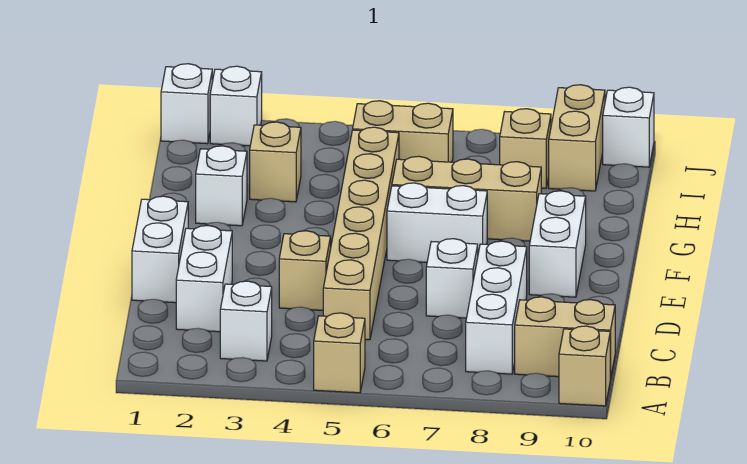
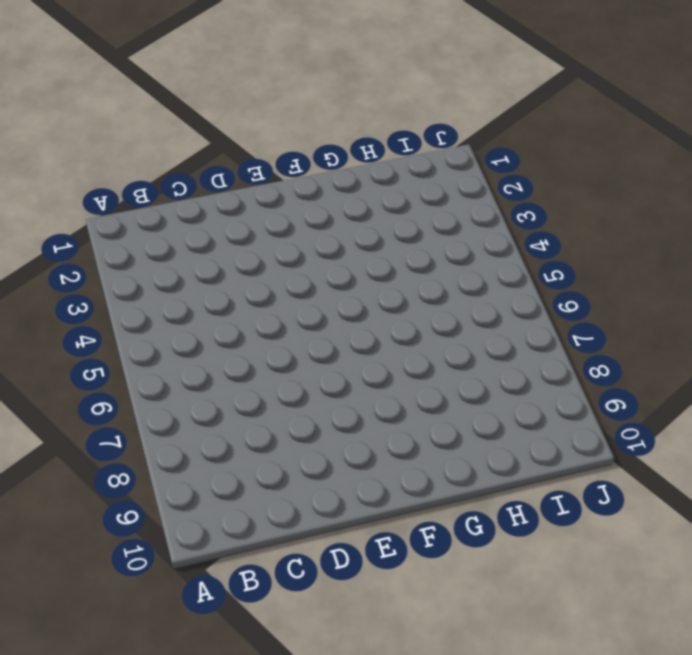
none -> tan brick A5 level 1
none -> tan brick A10 level 1
none -> white brick B3 level 1

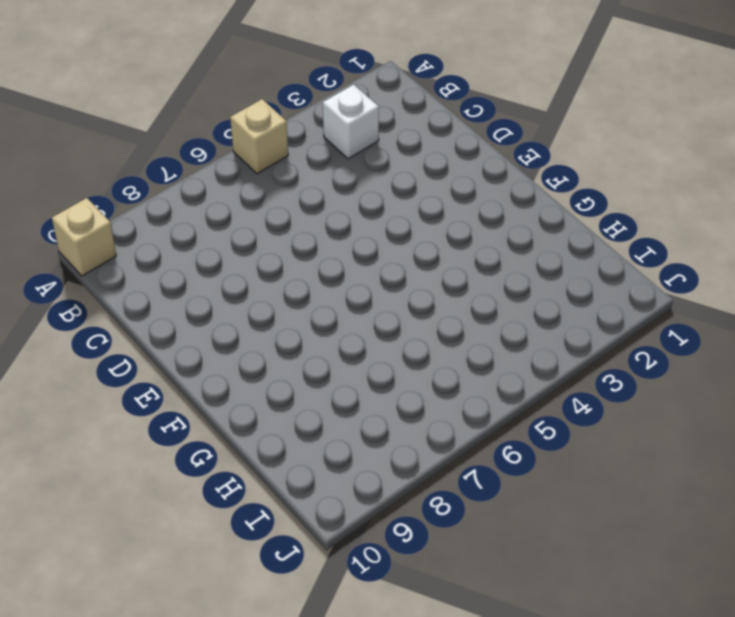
none -> white brick B8:D8 level 1
none -> tan brick B9:B10 level 1
none -> white brick C2:D2 level 1

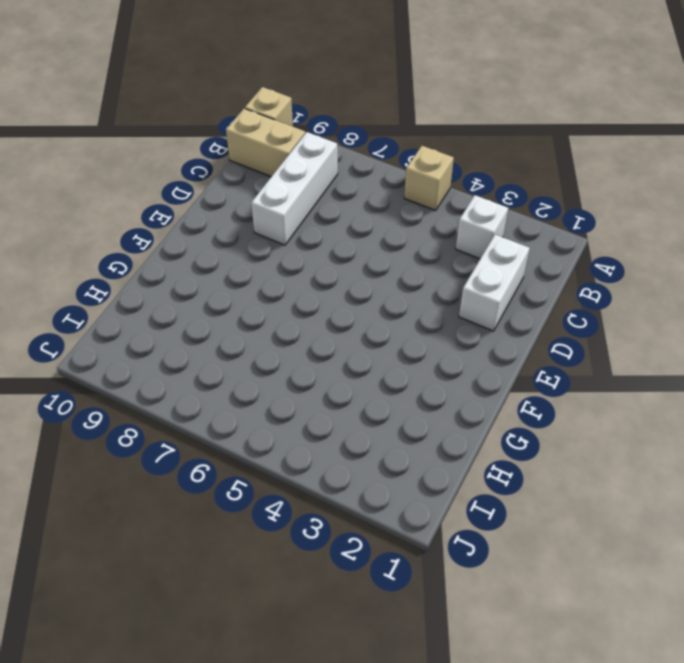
none -> tan brick C5:H5 level 1
none -> white brick D1:E1 level 1
none -> tan brick D4 level 1

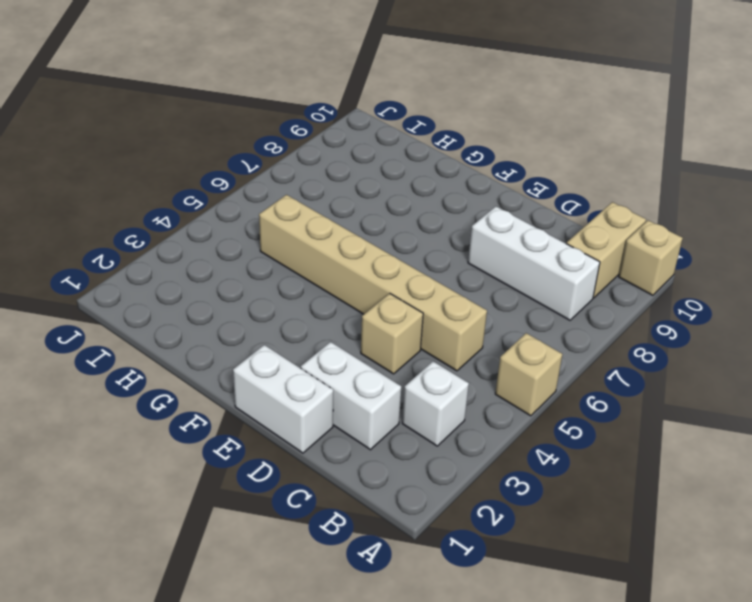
none -> white brick D7 level 1
none -> white brick E9:F9 level 1
none -> white brick F6:F7 level 1

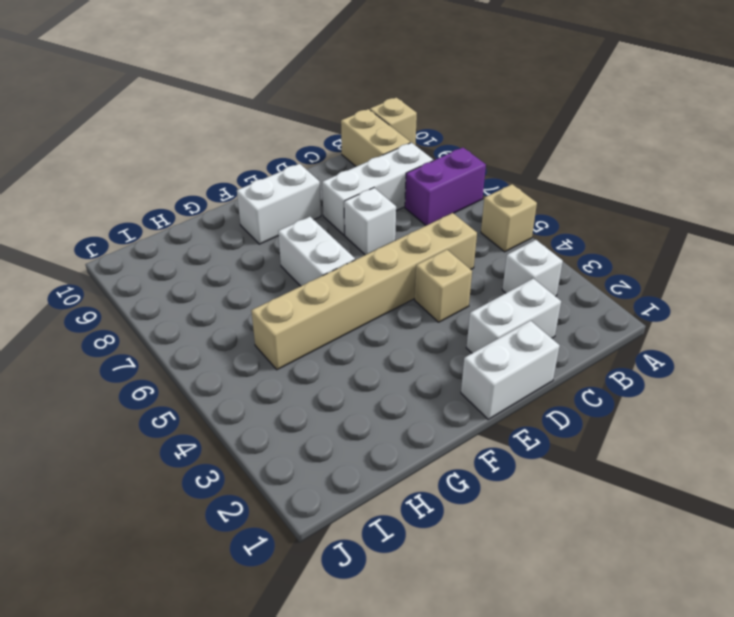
purple brick A7:B7 level 1 -> none
none -> white brick G2 level 1
none -> tan brick G6:G8 level 1
none -> tan brick H3 level 1

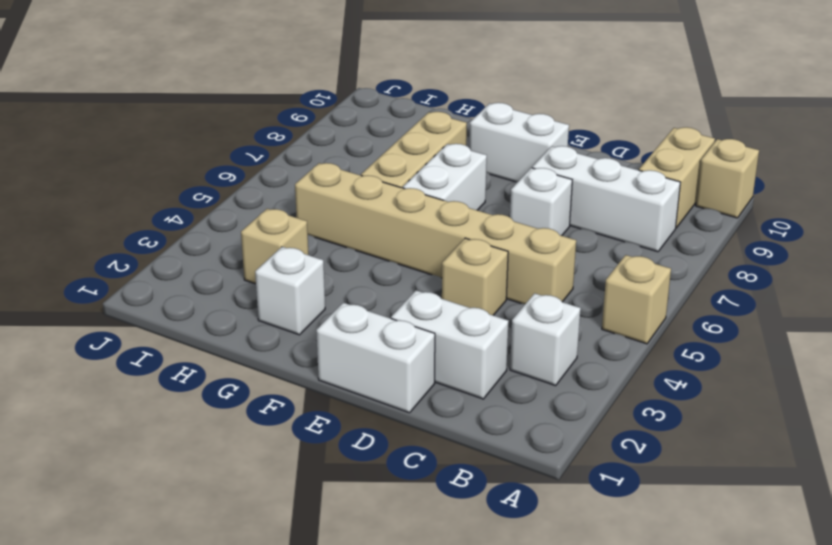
none -> tan brick I5:I6 level 1
none -> tan brick I8 level 1
none -> tan brick I9:J9 level 1

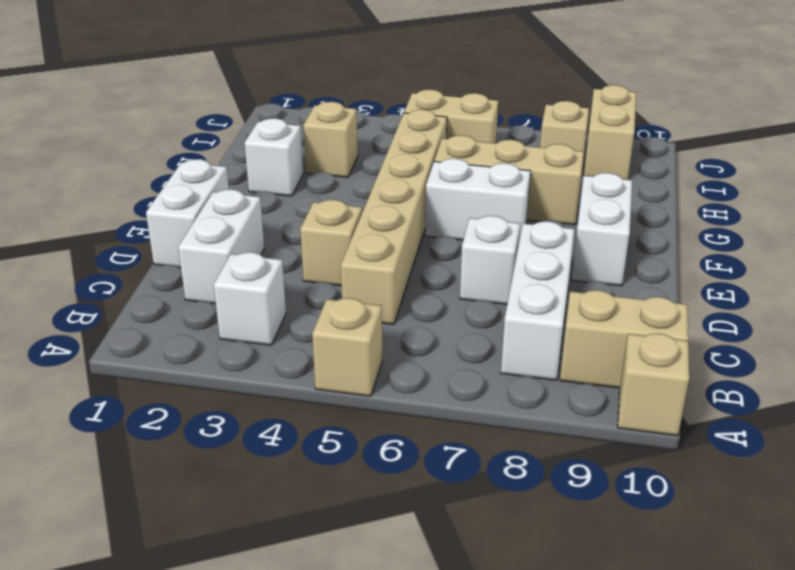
none -> white brick J1 level 1
none -> white brick J2 level 1
none -> white brick J10 level 1

